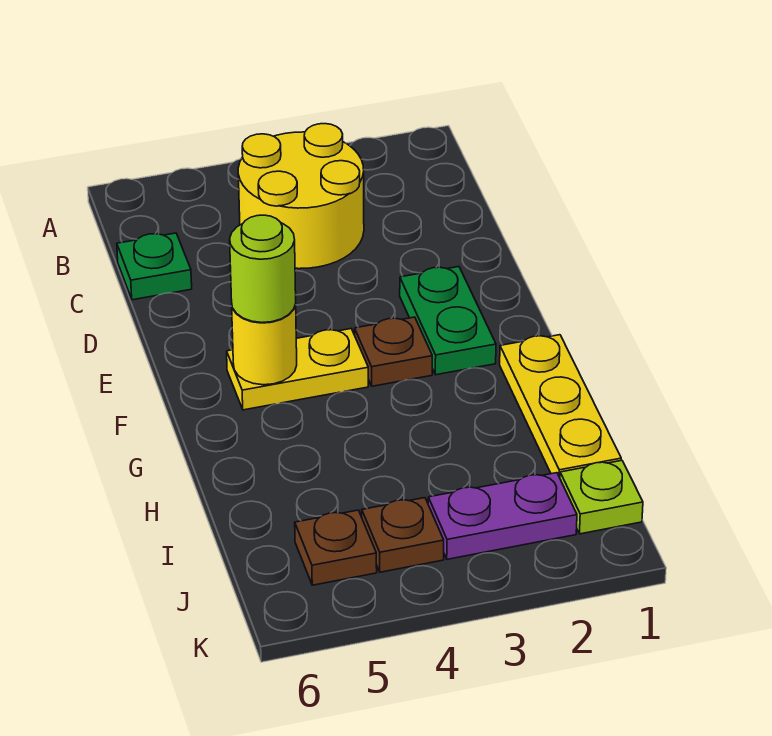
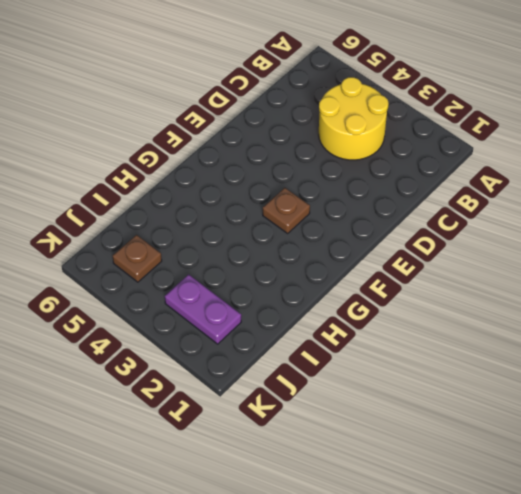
none -> green plate C6 level 1
none -> green plate E2:F2 level 1
none -> yellow plate F4:F5 level 1

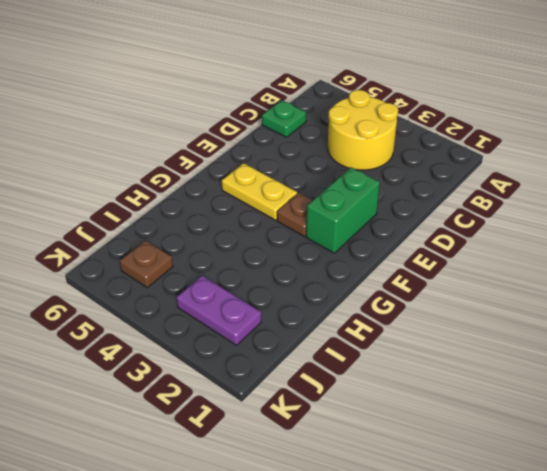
green brick E2:F2 level 1 -> green plate E2:F2 level 1
none -> yellow plate G1:I1 level 1
none -> lime plate J1 level 1
none -> brown plate J4 level 1

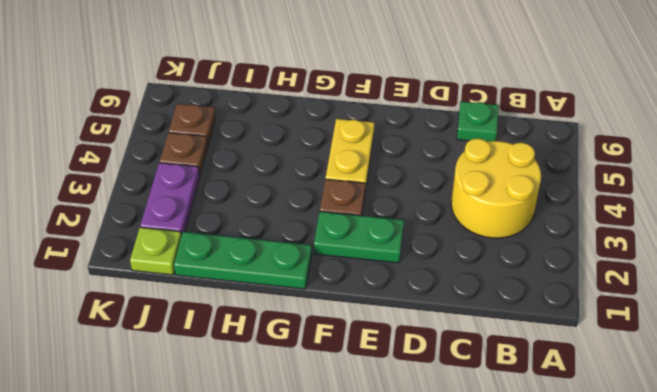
green plate G1:I1 level 1 -> yellow plate G1:I1 level 1
none -> yellow round brick F5 level 2
none -> lime round brick F5 level 3

